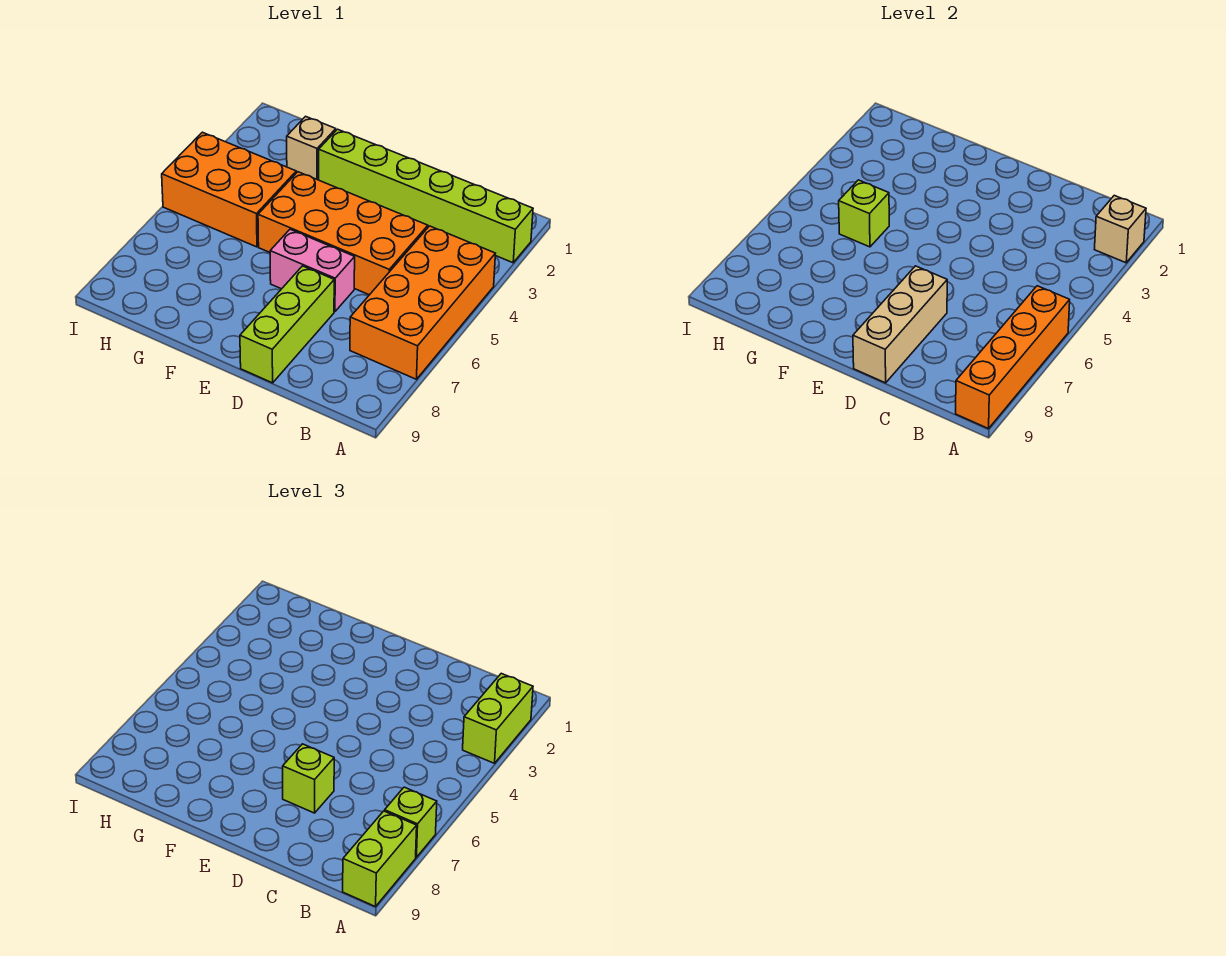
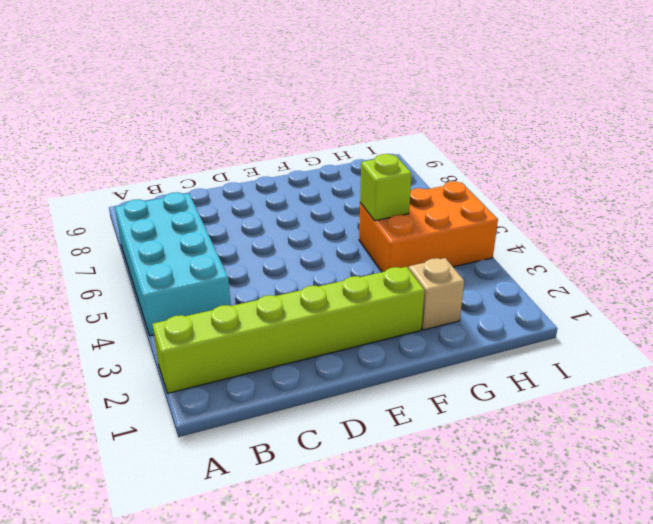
cyan brick A4:B7 level 1 -> orange brick A4:B7 level 1
none -> orange brick C4:F5 level 1
none -> pink brick D6:E6 level 1
none -> lime brick D7:D9 level 1

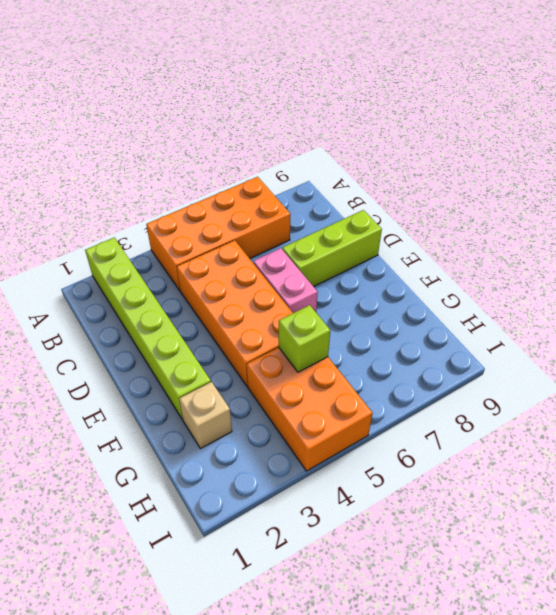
none -> tan brick A2 level 2
none -> orange brick A6:A9 level 2
none -> tan brick D7:D9 level 2

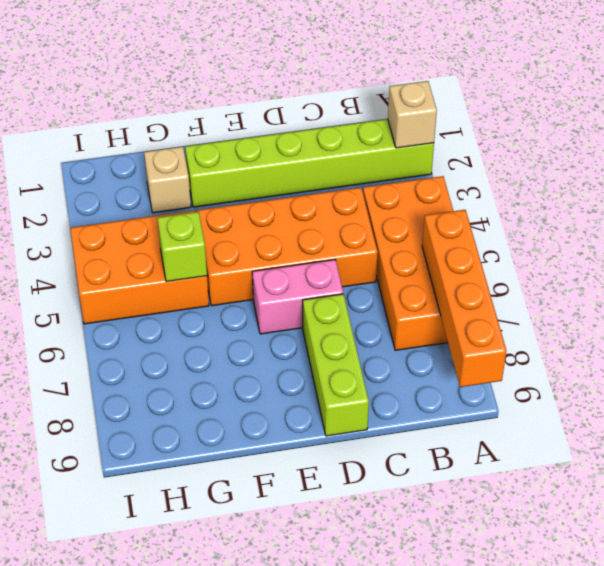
none -> tan brick D7:D9 level 2
none -> lime brick A2:A3 level 3
none -> lime brick A7 level 3

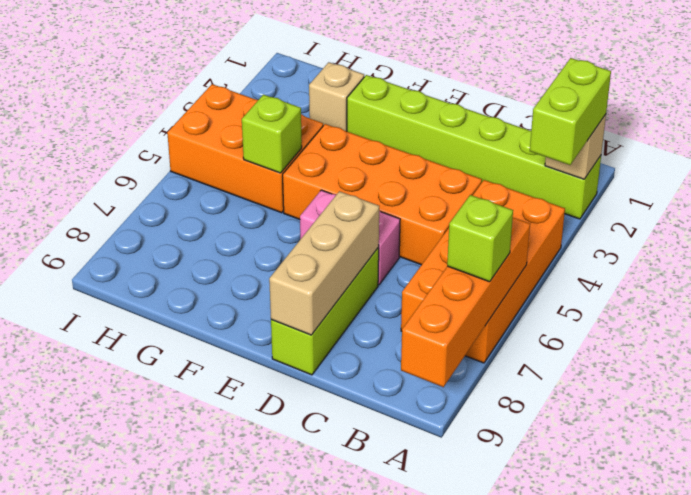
none -> lime brick A8:A9 level 3
none -> lime brick D7 level 3

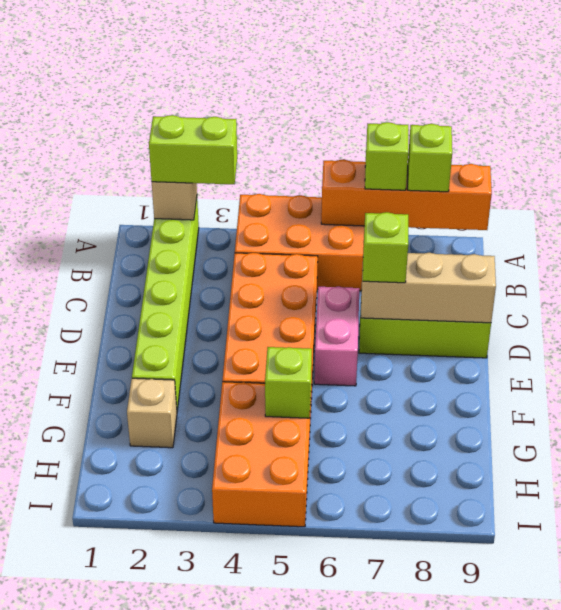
lime brick A8 level 3 -> lime brick A8:A9 level 3

